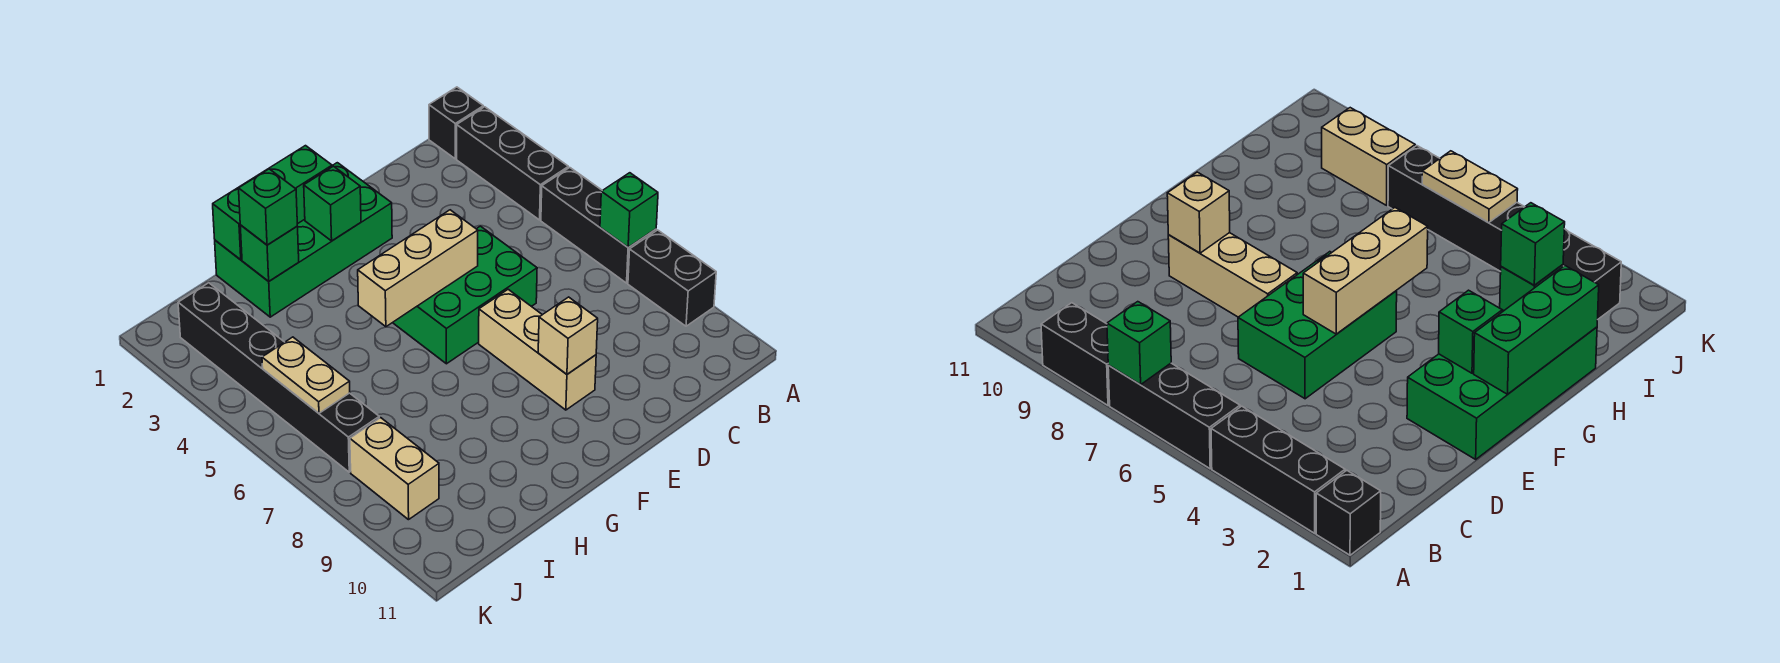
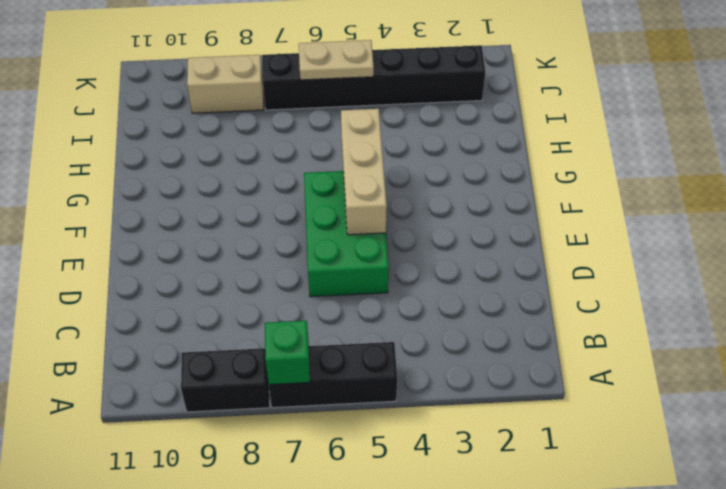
none -> black brick A1 level 1
none -> black brick A2:A4 level 1
none -> green brick E1:H2 level 1

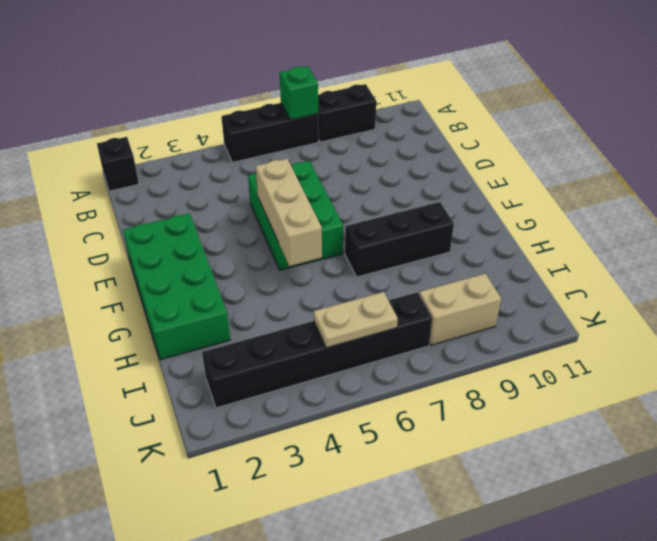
black brick G7:G9 level 1 -> black brick A2:A4 level 1
none -> tan brick E7:E9 level 1
none -> tan brick E9 level 2
none -> green brick F1:H1 level 2

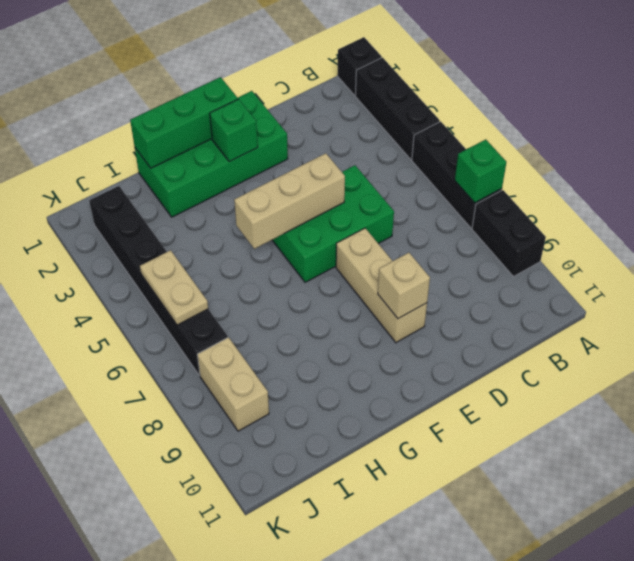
none -> green brick H2 level 2
none -> green brick H2 level 3

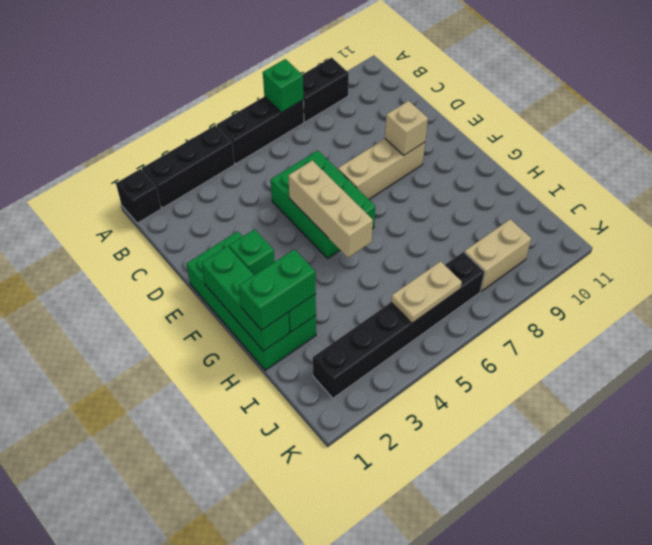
green brick H1:H2 level 3 -> green brick H2 level 3

